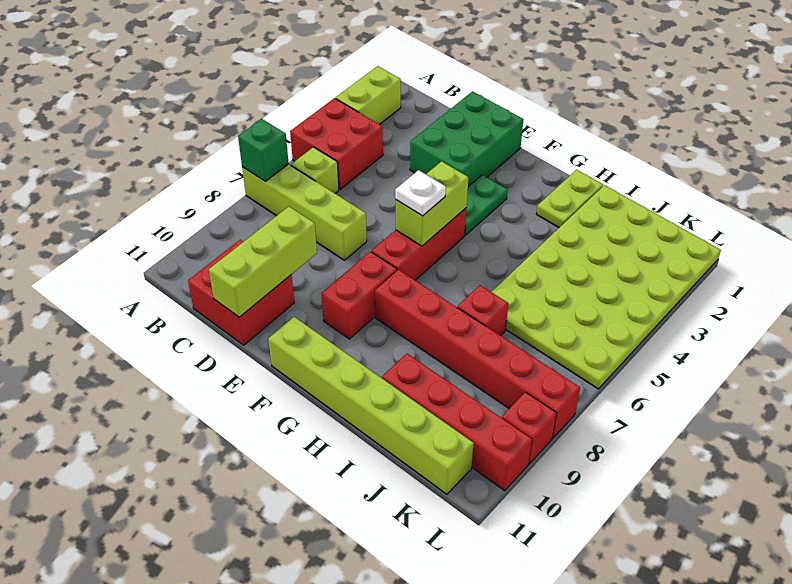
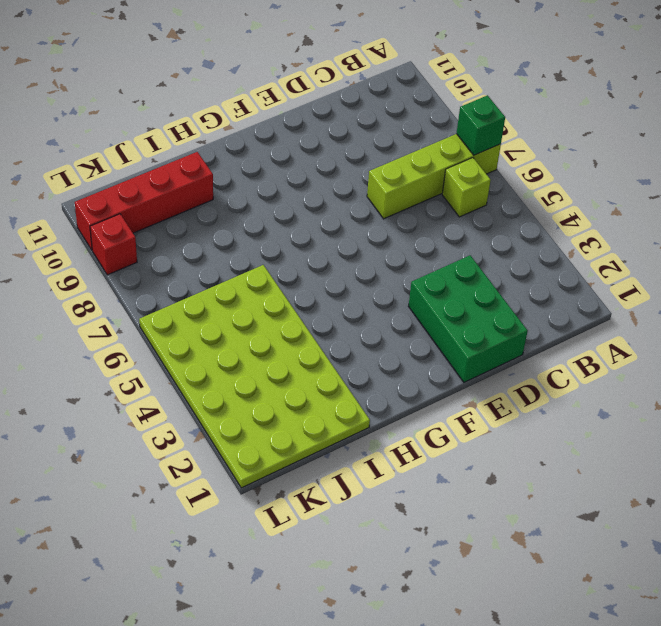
none -> lime brick A2:A3 level 1
none -> red brick A4:B5 level 1
none -> red brick C10:D11 level 1

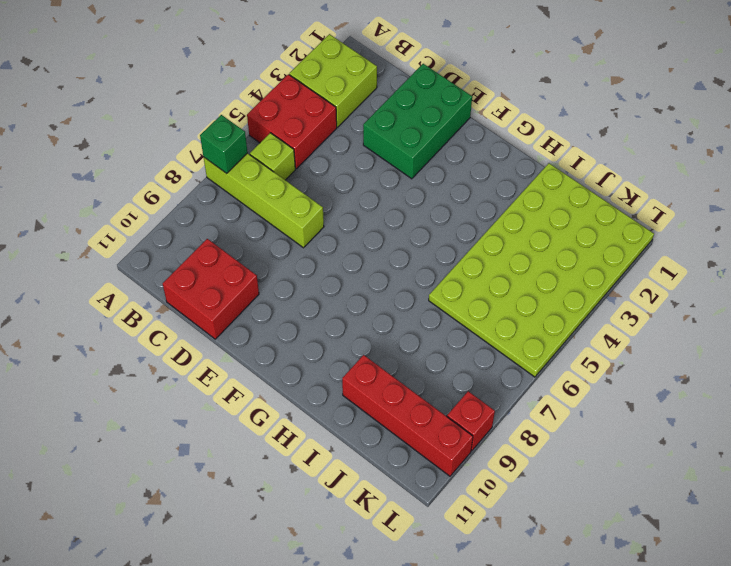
lime brick A2:B3 level 1 -> lime brick A2:A3 level 1
none -> green plate F3:F4 level 1
none -> red brick F5:F7 level 1
none -> red brick F8:F9 level 1

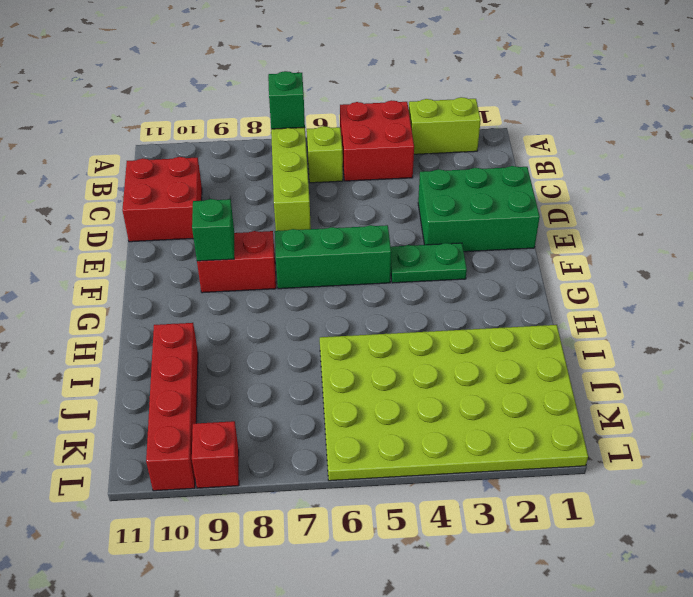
green brick F5:F7 level 1 -> red brick F5:F7 level 1
green brick F9 level 2 -> none
none -> lime brick F11:K11 level 1
none -> red brick G8:L8 level 1
none -> lime plate H1:H2 level 1

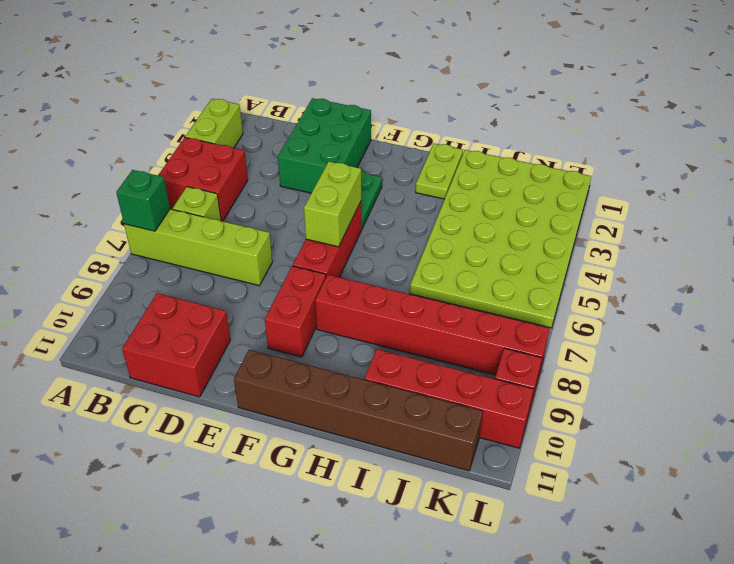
brown brick F11:K11 level 1 -> lime brick F11:K11 level 1
none -> red brick I7 level 1
none -> lime brick D9:D11 level 2
none -> white plate F6 level 3

